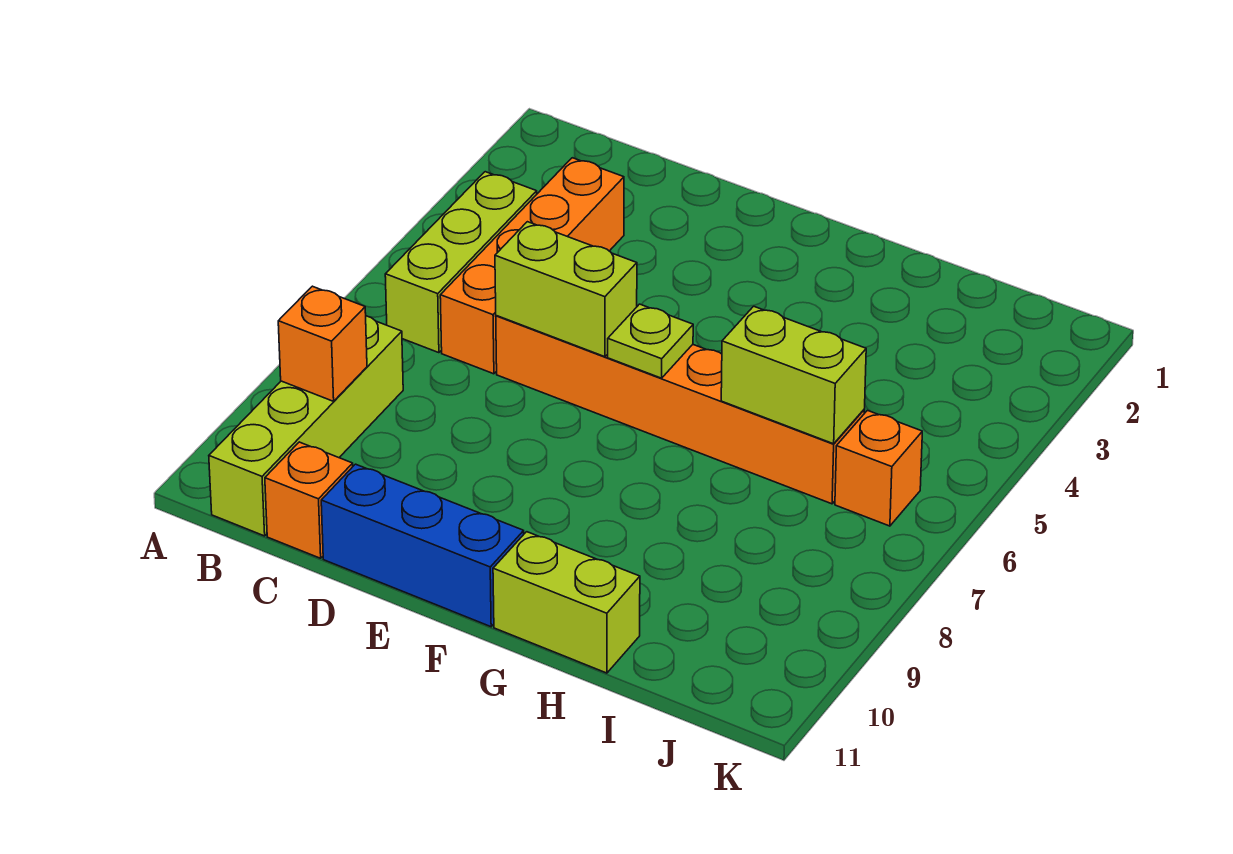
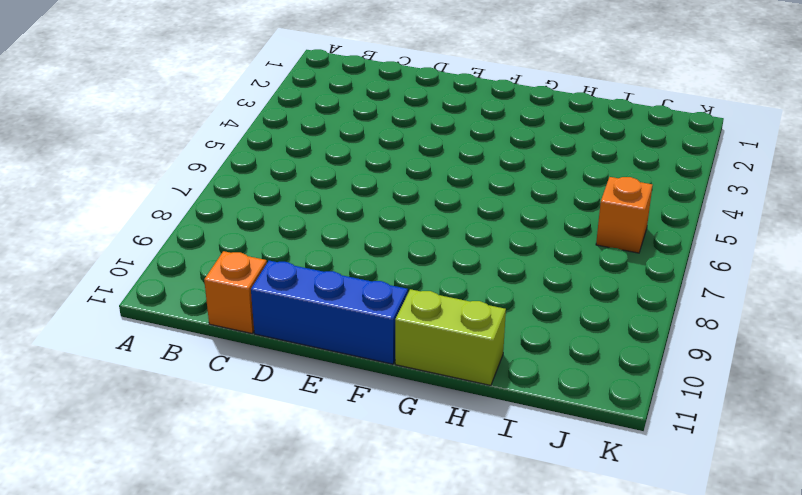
none -> lime brick B4:B6 level 1
none -> lime brick B8:B11 level 1
none -> orange brick C3:C6 level 1

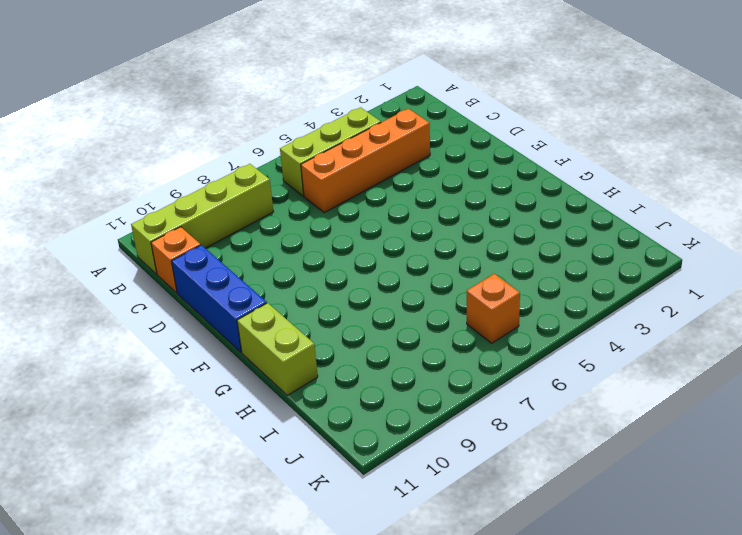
none -> orange brick D6:I6 level 1
none -> orange brick B9 level 2
none -> lime brick D6:E6 level 2

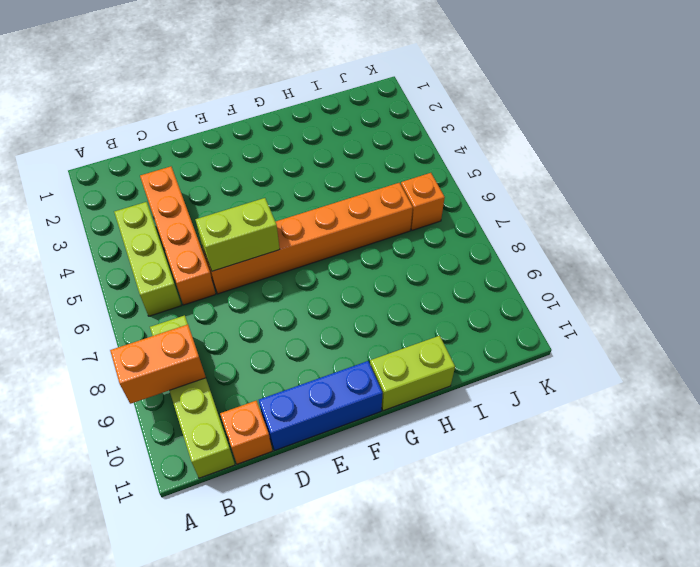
orange brick A9:B9 level 2 -> orange brick B9 level 2
none -> lime plate F6 level 2
none -> lime brick H6:I6 level 2

